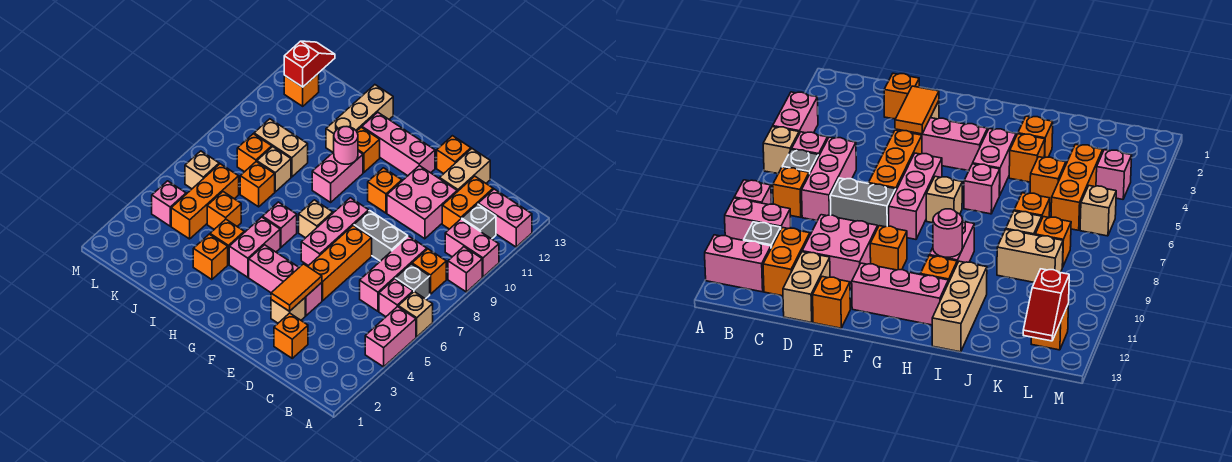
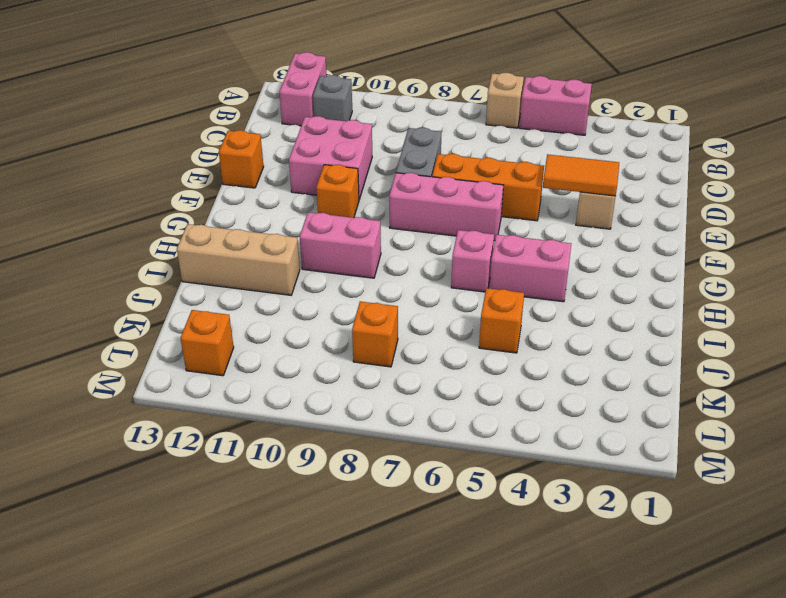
none -> pink brick A9 level 1
none -> pink brick A10:B10 level 1
none -> pink brick B6 level 1
none -> grey brick B7 level 1

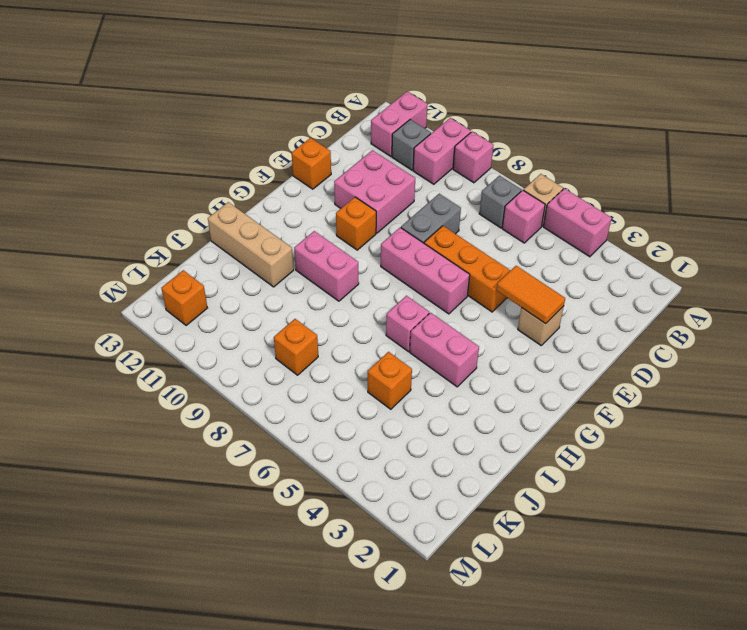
none -> orange brick B8 level 1
none -> pink brick C6:C8 level 1
none -> orange brick C11:C12 level 1
none -> orange brick D2 level 1

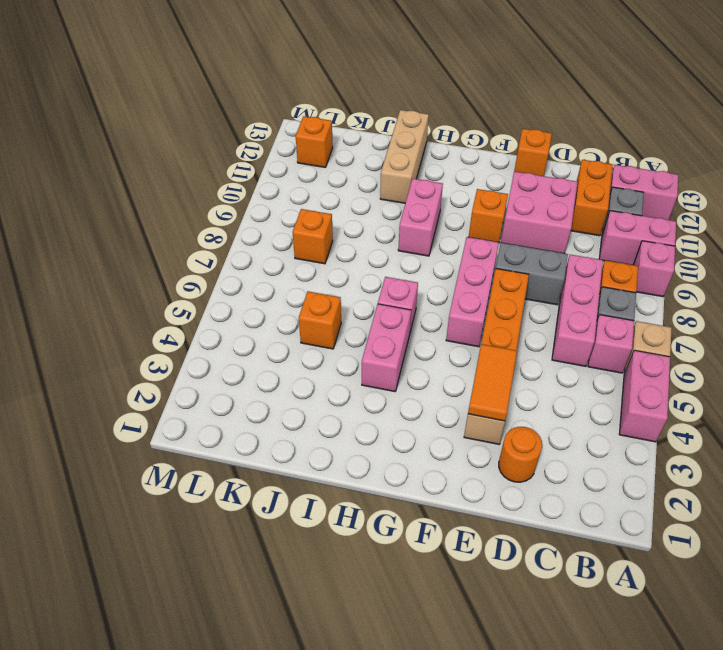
orange round brick D2 level 1 -> orange brick D2 level 1
none -> tan brick D12:D13 level 1
none -> pink brick E4:G4 level 1
none -> pink brick F12:H12 level 1
none -> tan brick G7 level 1

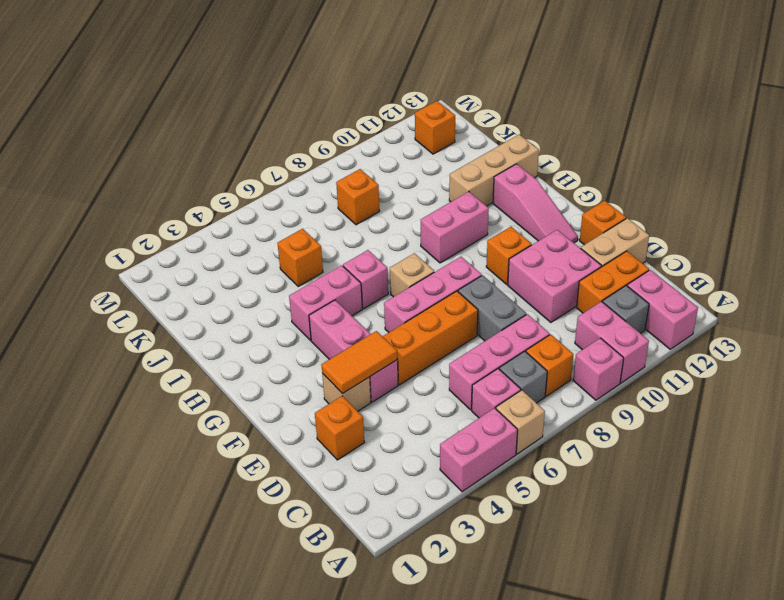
pink slope F12:H12 level 1 top H -> pink brick F12:H12 level 1
none -> orange brick H11 level 1
none -> orange brick I3 level 1
none -> orange brick I4 level 1
none -> orange brick J7 level 1

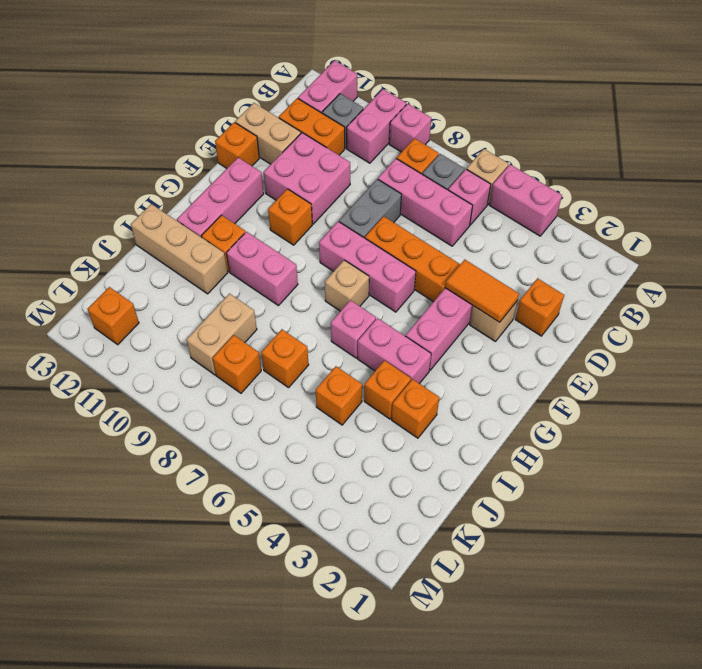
none -> tan brick J8 level 1
none -> orange brick K4:K6 level 1
none -> pink brick L4 level 1
none -> tan brick L6 level 1

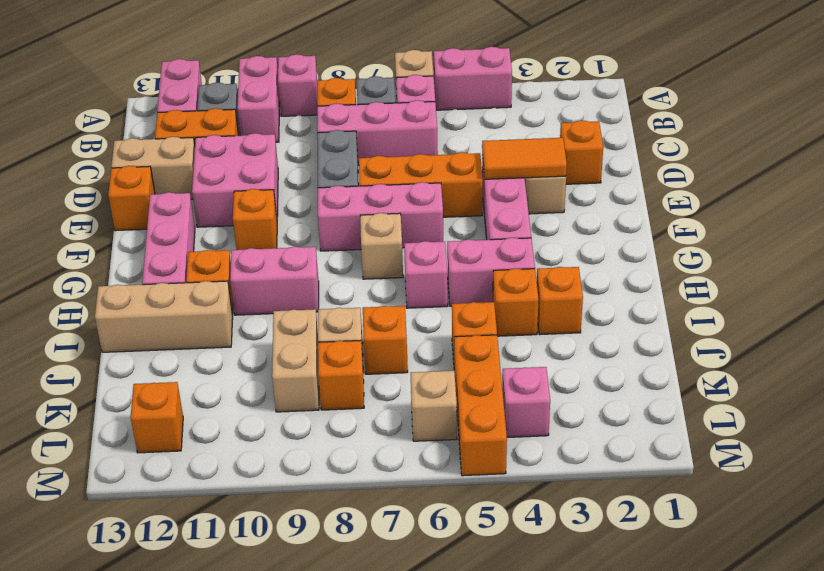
orange brick K5:M5 level 1 -> orange brick K4:K6 level 1
none -> pink round brick H10 level 2
none -> red slope L12:L13 level 2 top 12

